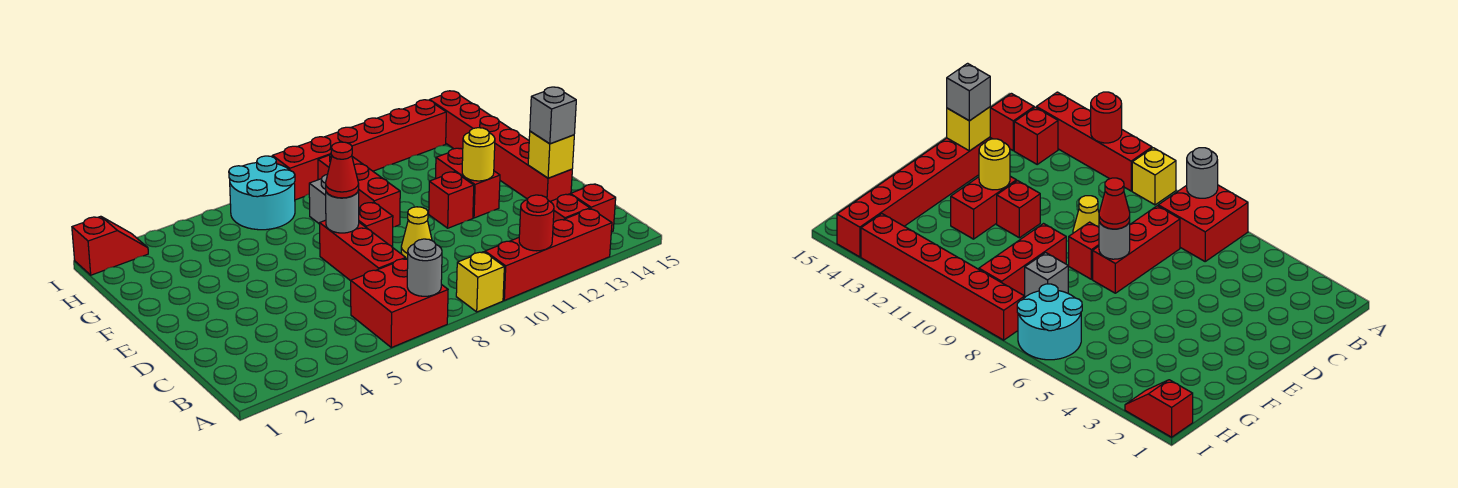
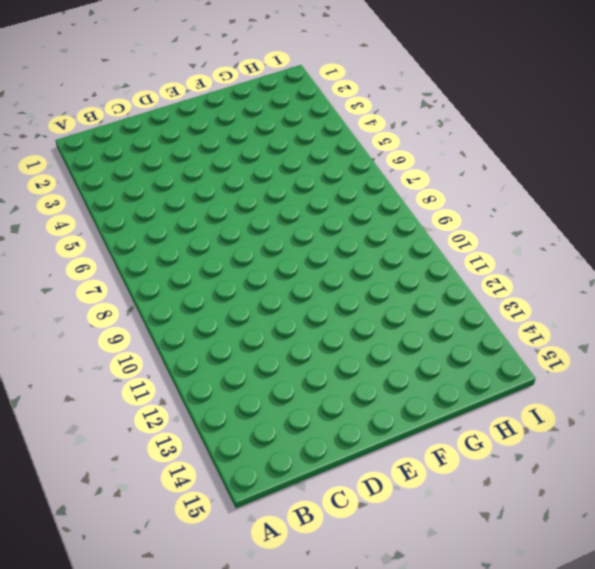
none -> red brick A6:B7 level 1
none -> yellow brick A9 level 1
none -> red brick A10:A13 level 1

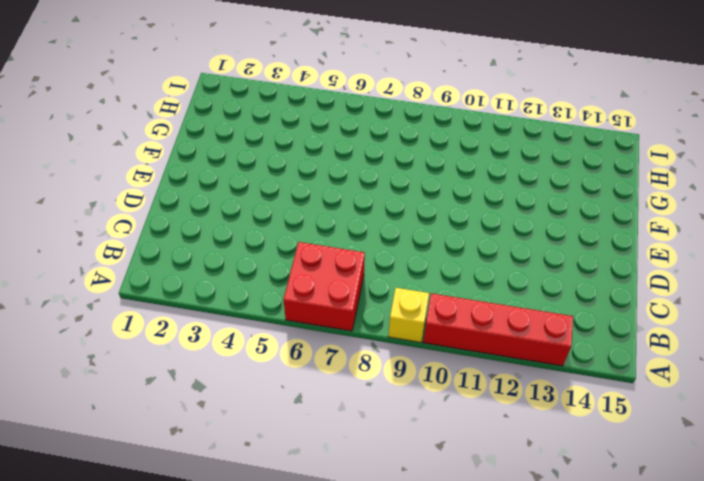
none -> red brick B13 level 1
none -> red brick B14 level 1
none -> red brick C7:E7 level 1

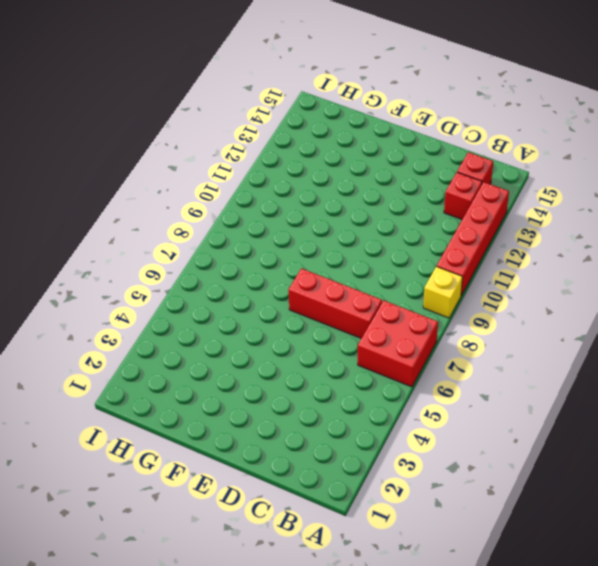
none -> yellow cone D9 level 1
none -> red brick D14:I14 level 1
none -> red brick E8 level 1

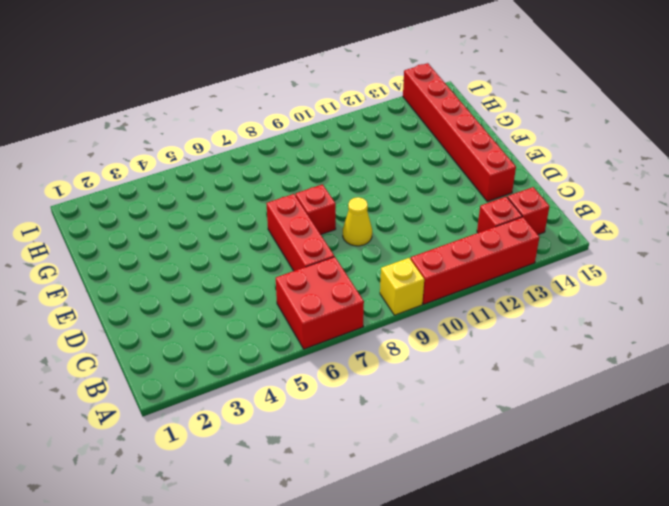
none -> red brick E11 level 1
none -> red brick E12:F12 level 1
none -> red brick F9:H9 level 1

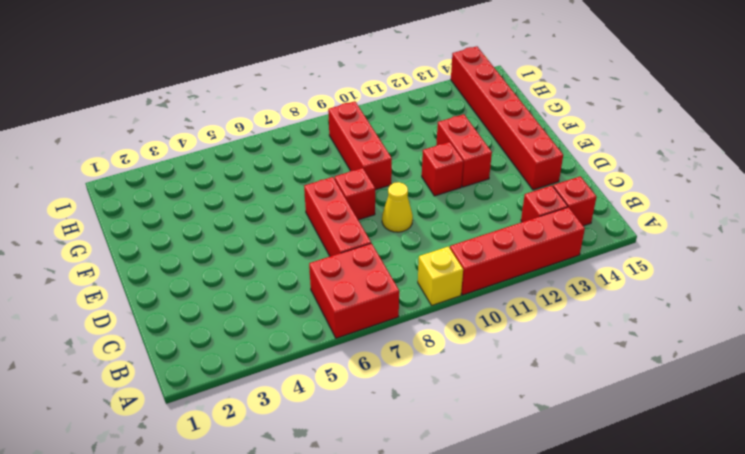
none -> grey brick G8 level 1
none -> cyan round brick H6:I7 level 1
none -> red slope I1:I2 level 1 top 1

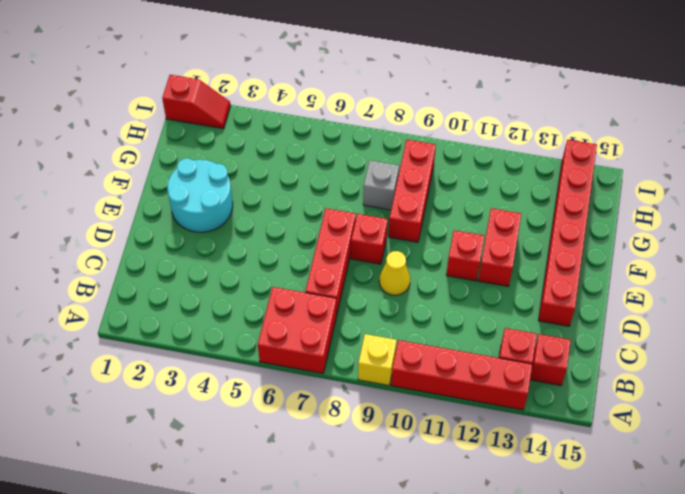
cyan round brick E2:F3 level 1 -> cyan round brick H6:I7 level 1
none -> red brick I8:I13 level 1
none -> grey round brick A7 level 2
none -> red round brick A11 level 2

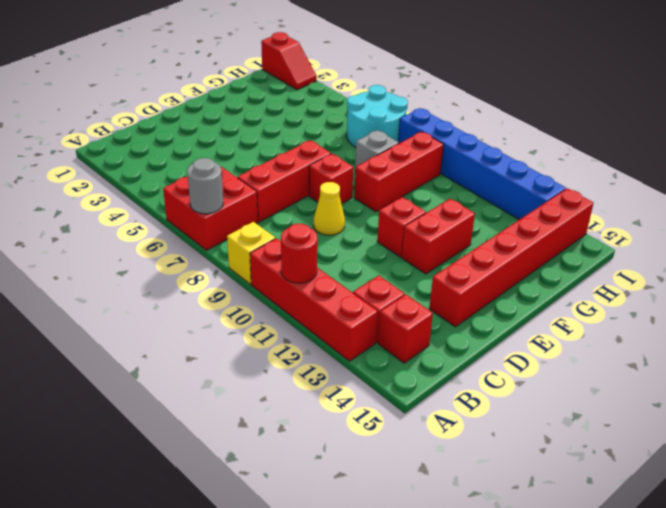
blue brick I8:I13 level 1 -> red brick I8:I13 level 1
none -> yellow brick D14 level 2
none -> grey round brick E7 level 2
none -> yellow round brick E12 level 2

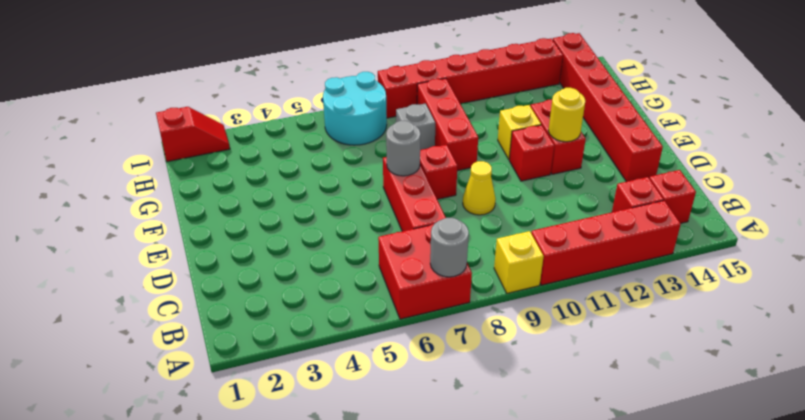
yellow brick F11 level 1 -> yellow brick D14 level 2
none -> red round brick A11 level 2
none -> grey brick D14 level 3
none -> red cone E7 level 3

